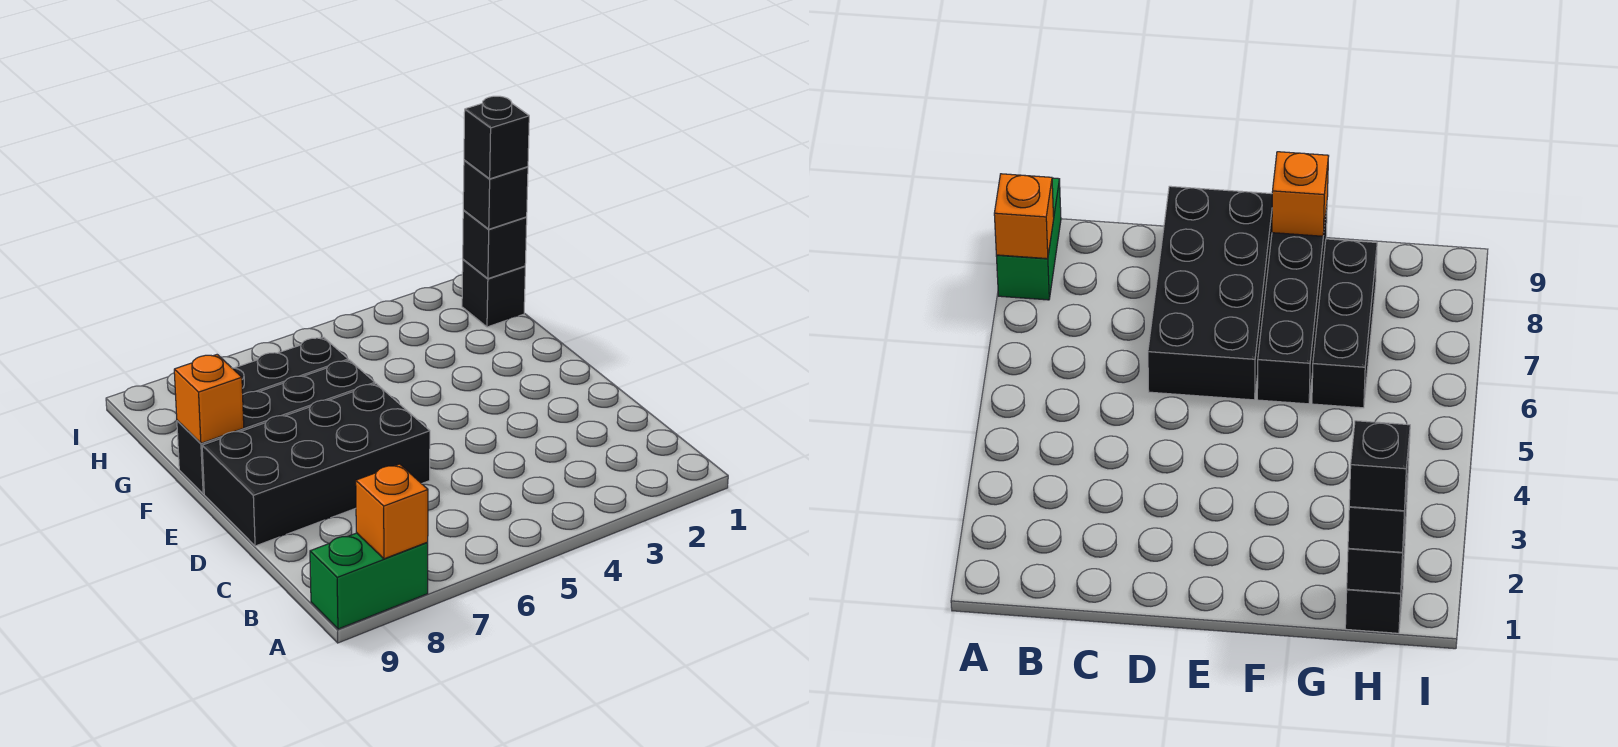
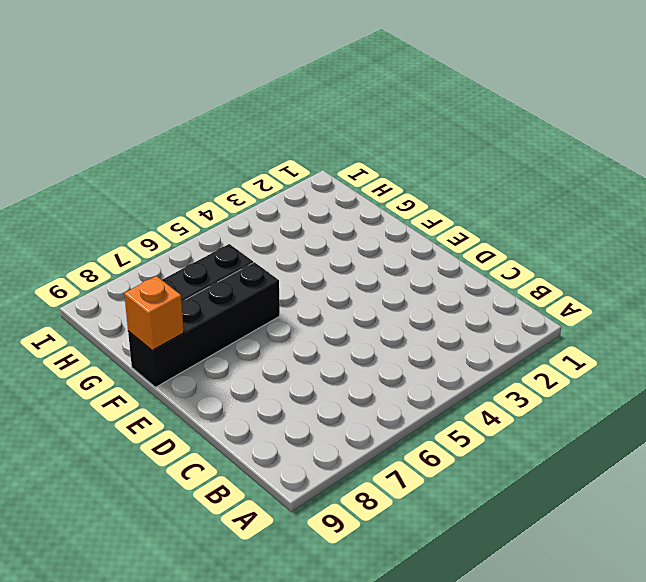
none -> green brick A8:A9 level 1
none -> black brick D6:E9 level 1

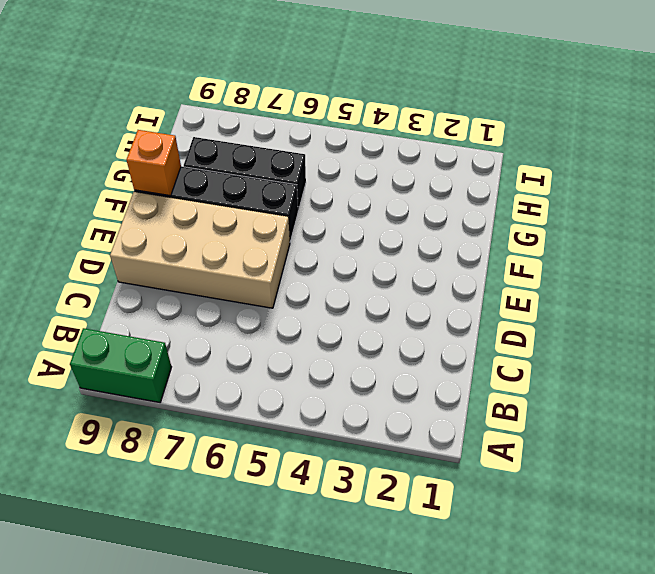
tan brick D6:E9 level 1 -> black brick D6:E9 level 1
none -> black brick H1 level 1
none -> orange brick A8 level 2

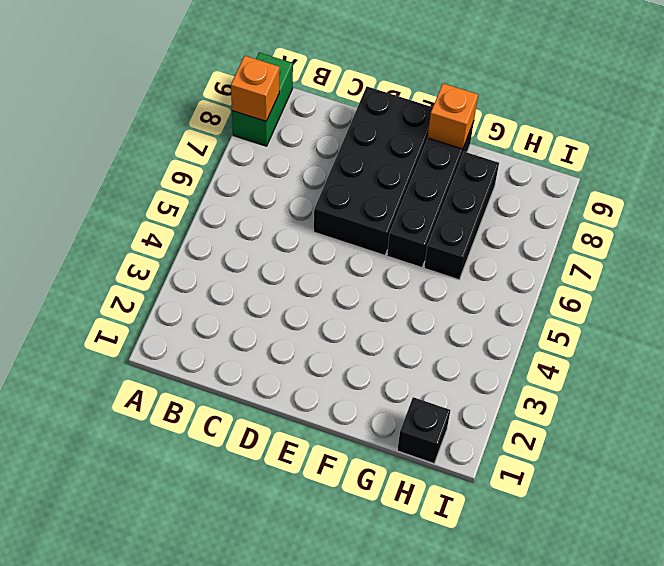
none -> black brick H1 level 2
none -> black brick H1 level 3

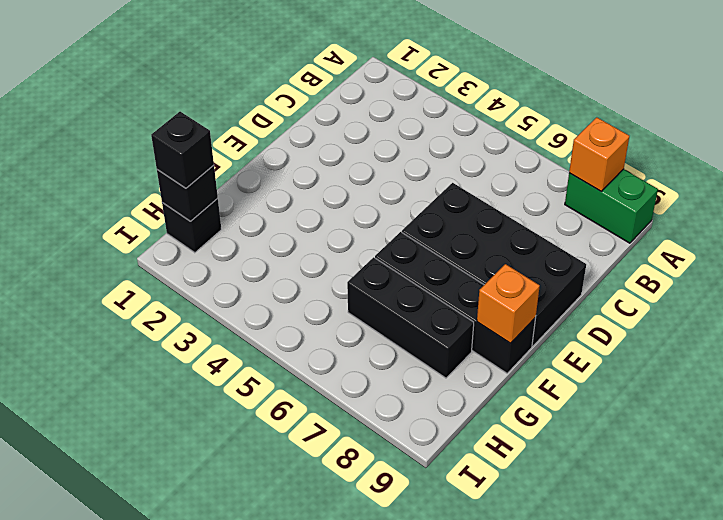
none -> black brick H1 level 4

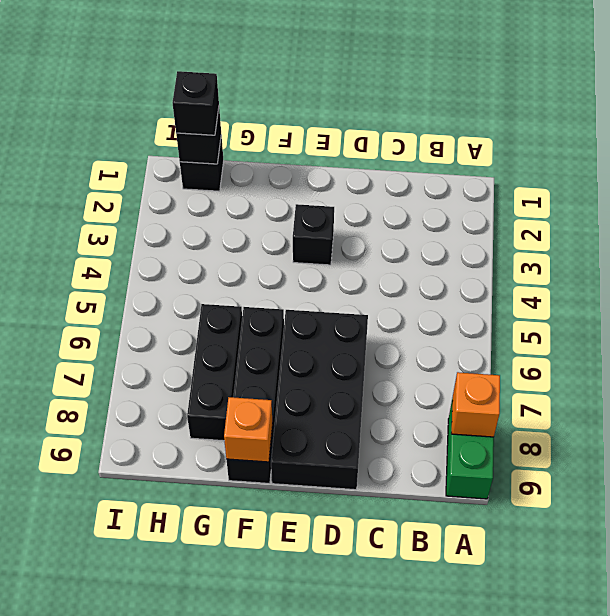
black brick E3 level 1 -> black brick H1 level 4

